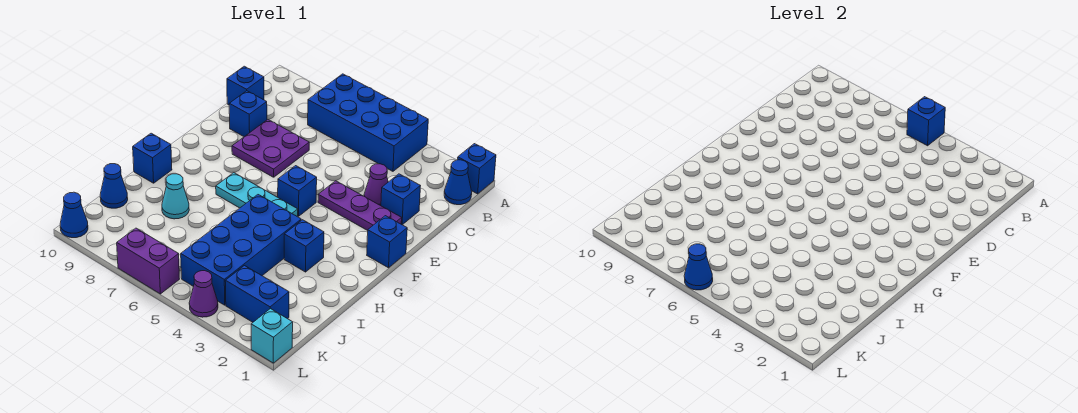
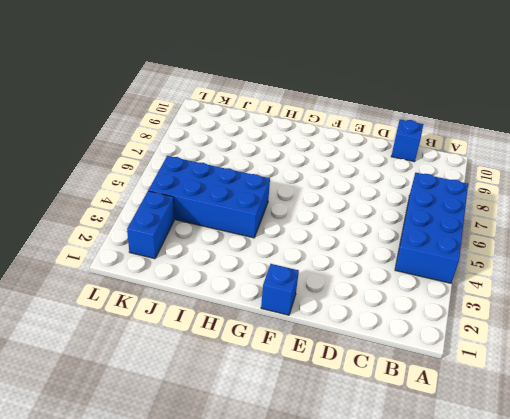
none -> blue brick A1 level 1
none -> blue cone B1 level 1
none -> blue brick D2 level 1

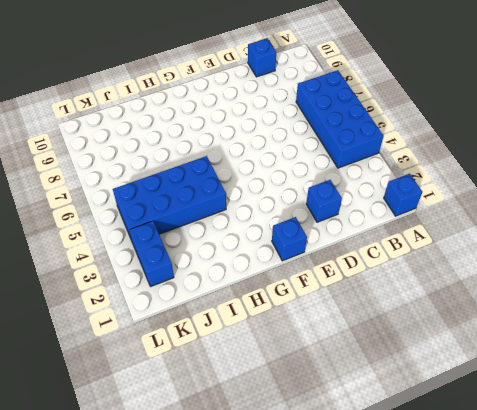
none -> blue cone B1 level 1
none -> purple cone D3 level 1
none -> purple plate D7:E8 level 1

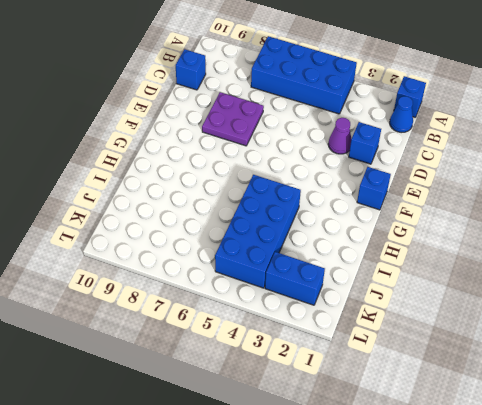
none -> blue brick D9 level 1
none -> purple plate E2:E4 level 1
none -> blue brick F5 level 1

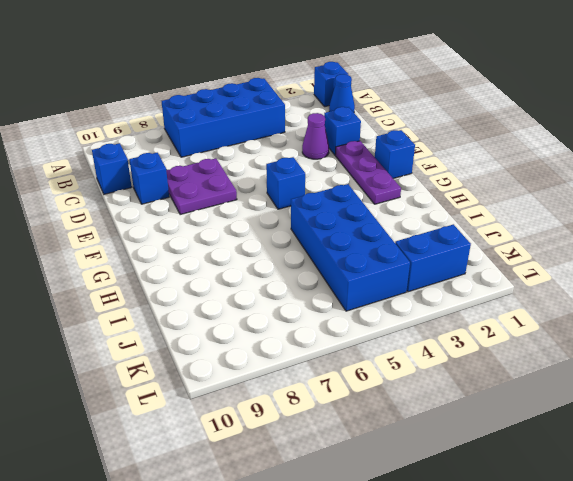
purple plate E2:G2 level 1 -> purple plate E2:E4 level 1
none -> cyan plate G5:G7 level 1
none -> blue brick H3 level 1
none -> blue brick H10 level 1

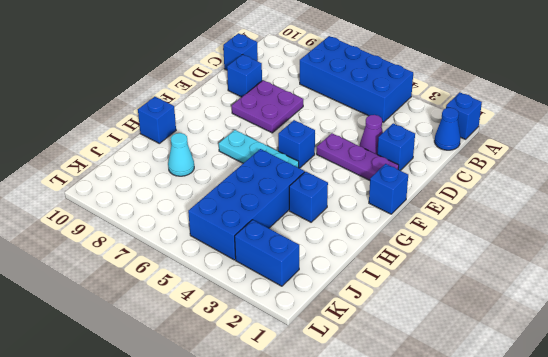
none -> blue cone J10 level 1
none -> cyan brick L1 level 1
none -> purple cone L4 level 1

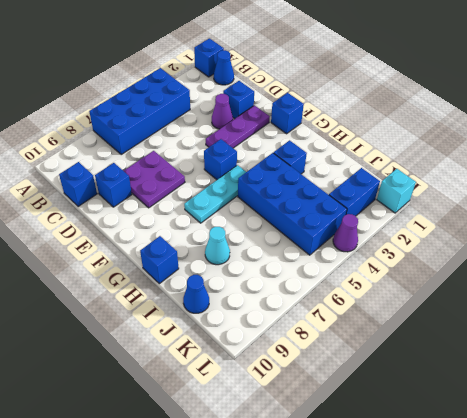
none -> purple brick L6:L7 level 1
none -> blue cone L10 level 1
none -> blue brick A5 level 2

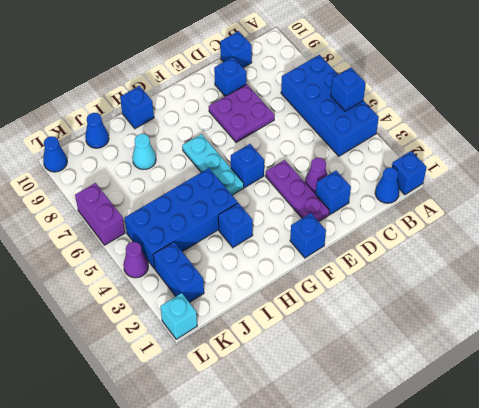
none -> blue cone L6 level 2

